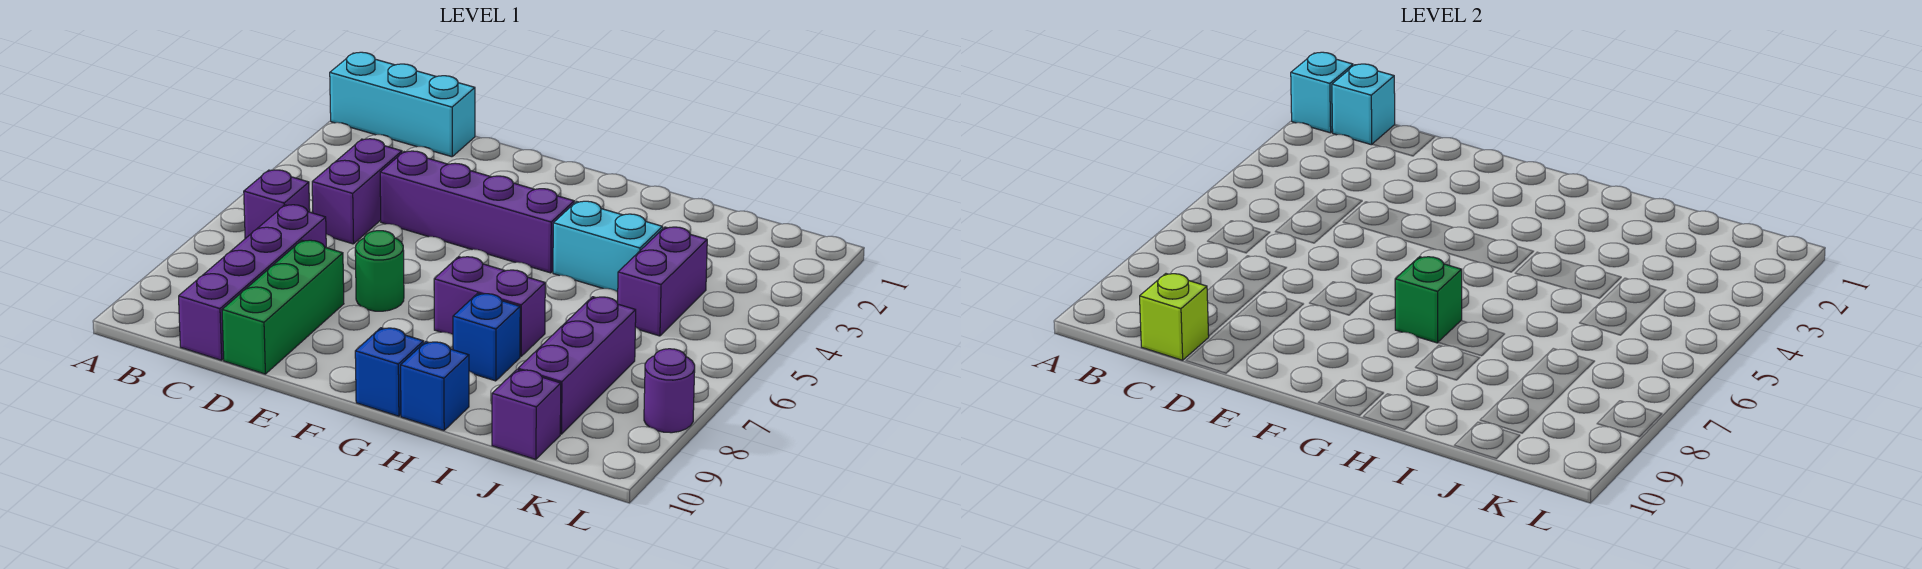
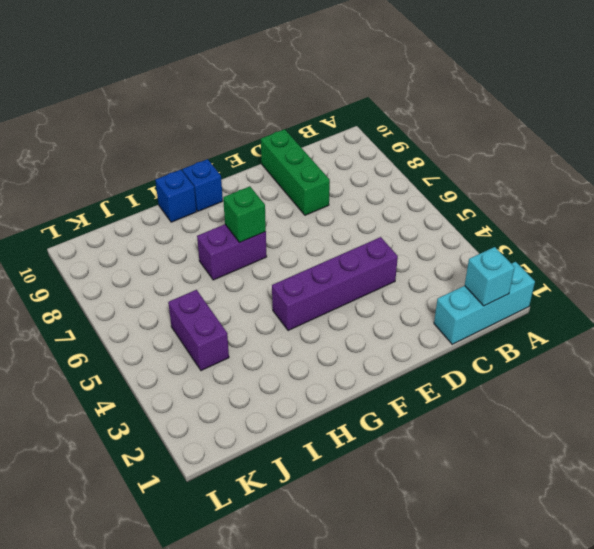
none -> purple brick B6 level 1
none -> purple brick C4:C5 level 1
none -> purple brick C7:C10 level 1

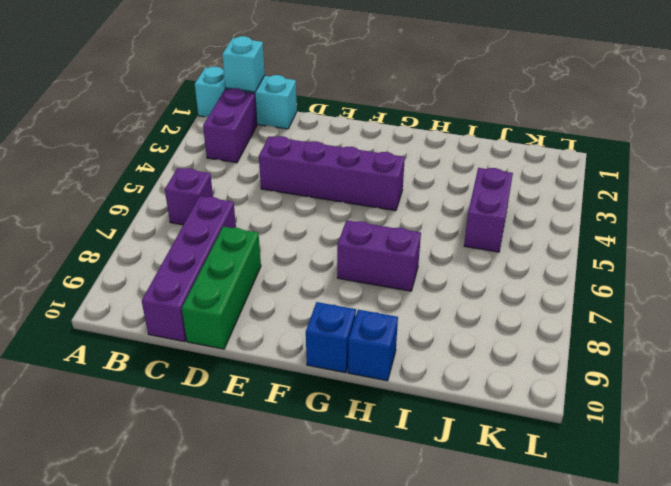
purple brick B2:B3 level 1 -> purple brick C4:C5 level 1
none -> green round brick E7 level 1
none -> cyan brick H4:I4 level 1
none -> blue brick H8 level 1

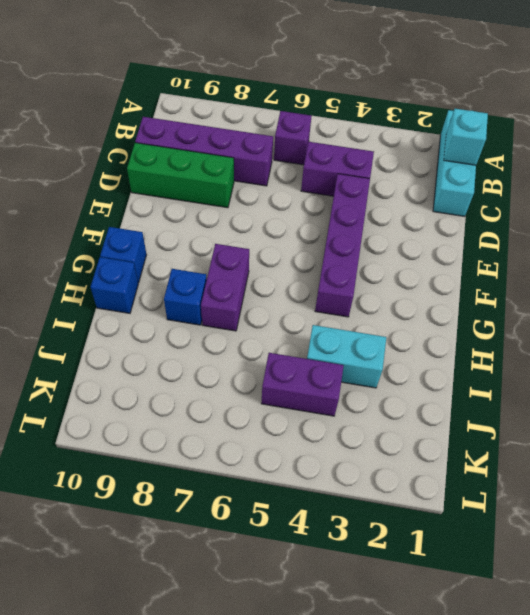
cyan brick I3:I4 level 1 -> cyan brick H4:I4 level 1
none -> green round brick E7 level 1
none -> purple brick J7:J9 level 1
none -> purple brick J10 level 1

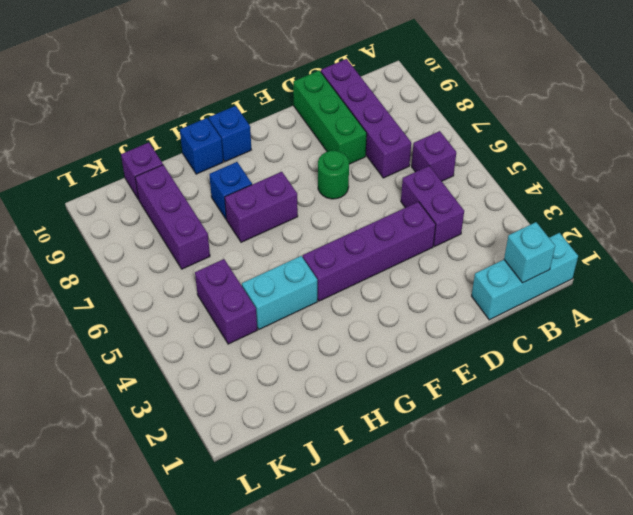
none -> purple round brick L8 level 1
none -> cyan brick A1 level 2
none -> lime brick C10 level 2

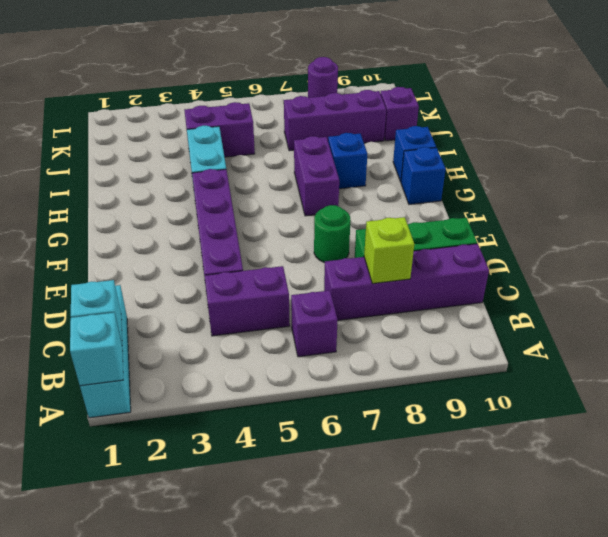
lime brick C8 level 2 -> lime brick C10 level 2
none -> green brick G7 level 2

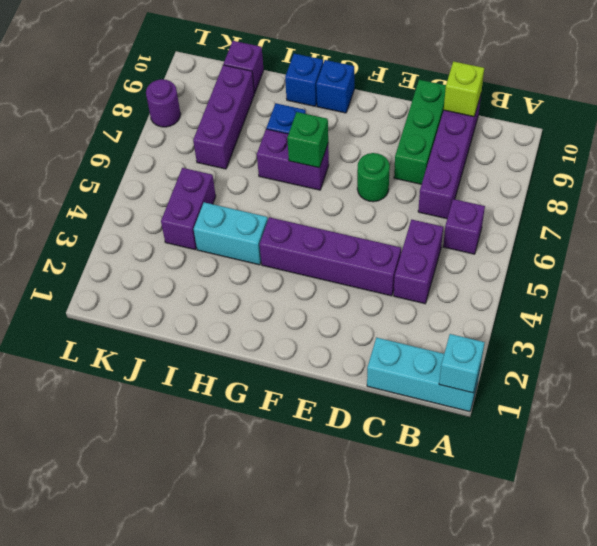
none -> cyan brick B1 level 2

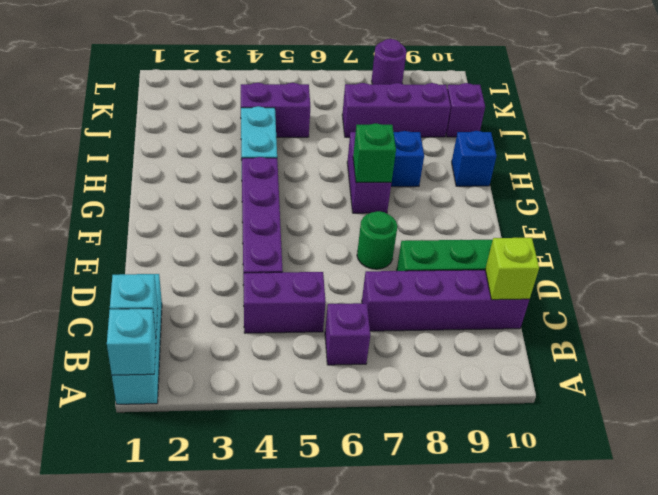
none -> blue brick G10 level 1

